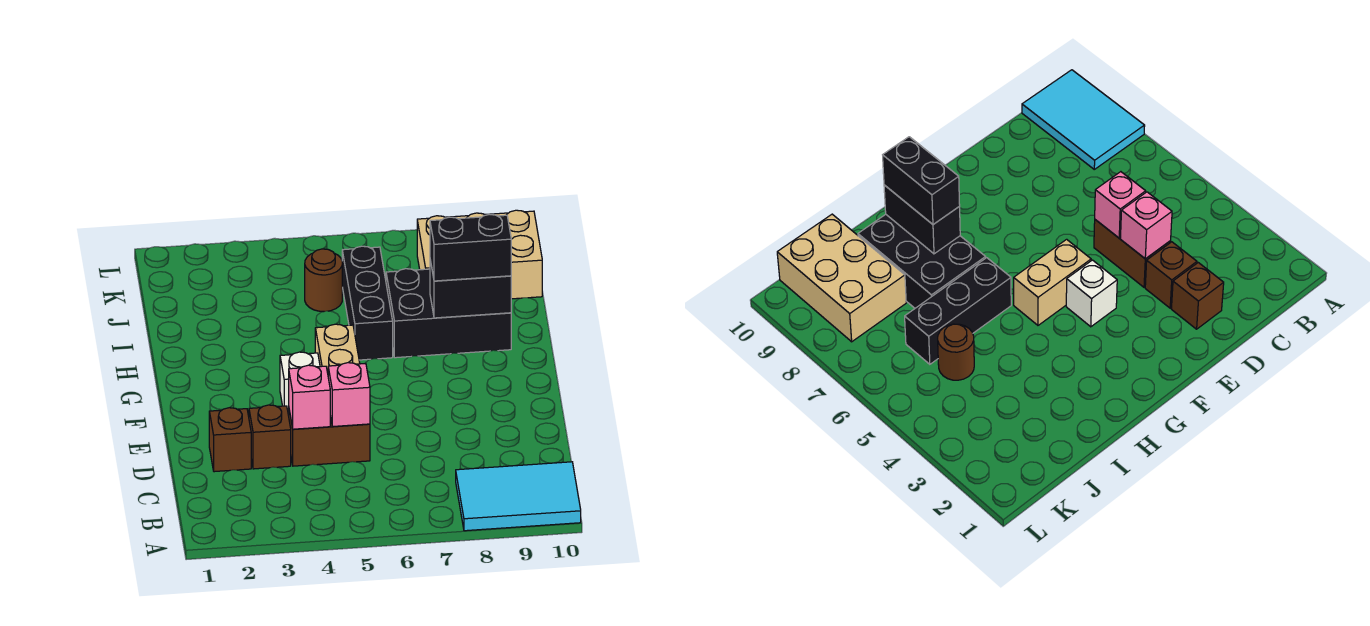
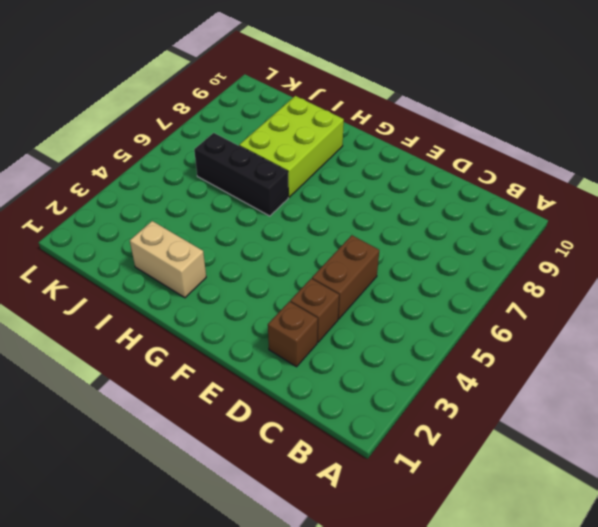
tan brick H2:I2 level 1 -> tan brick F5:G5 level 1
lime brick H7:I9 level 1 -> black brick H7:I9 level 1
none -> cyan tile A8:B10 level 1
none -> white brick F4 level 1
none -> brown round brick J5 level 1

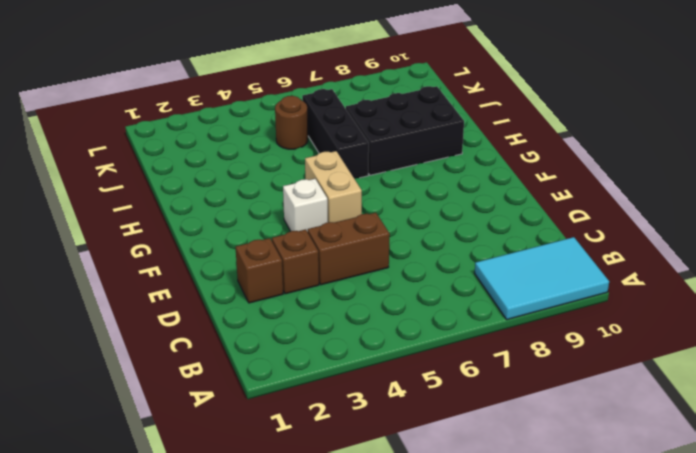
none -> tan brick J8:K10 level 1
none -> pink brick D4 level 2
none -> pink brick D5 level 2

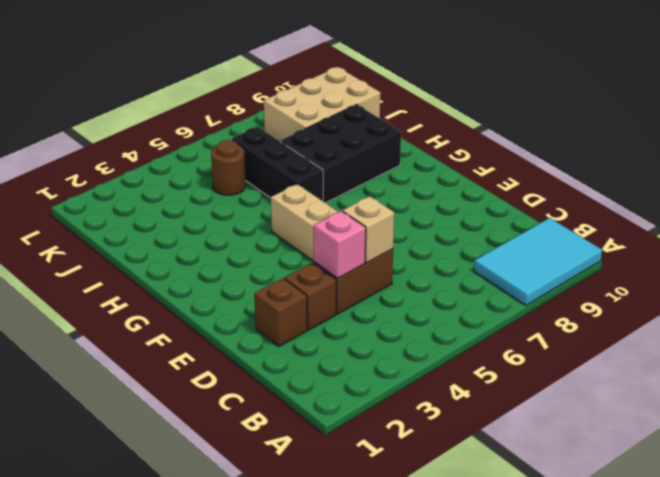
tan brick D5 level 2 -> pink brick D5 level 2
none -> white brick F4 level 1
none -> black brick H8:H9 level 2
none -> black brick H8:H9 level 3

